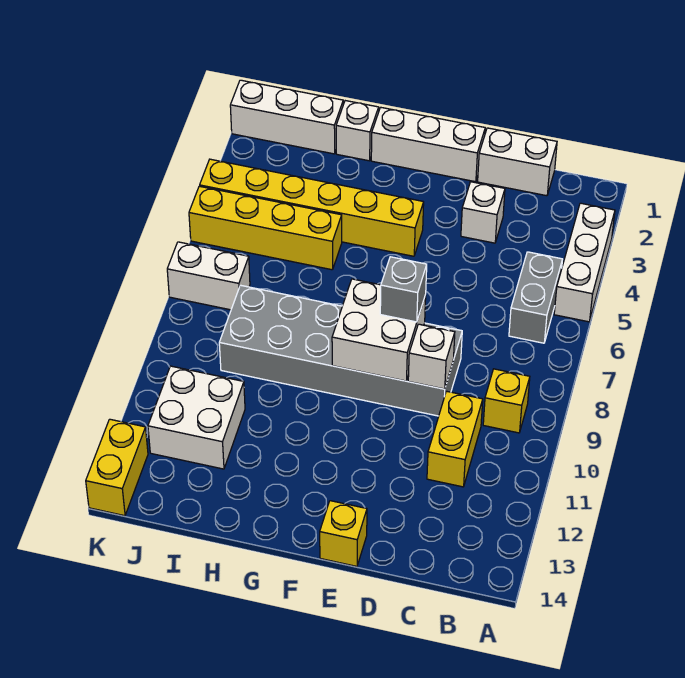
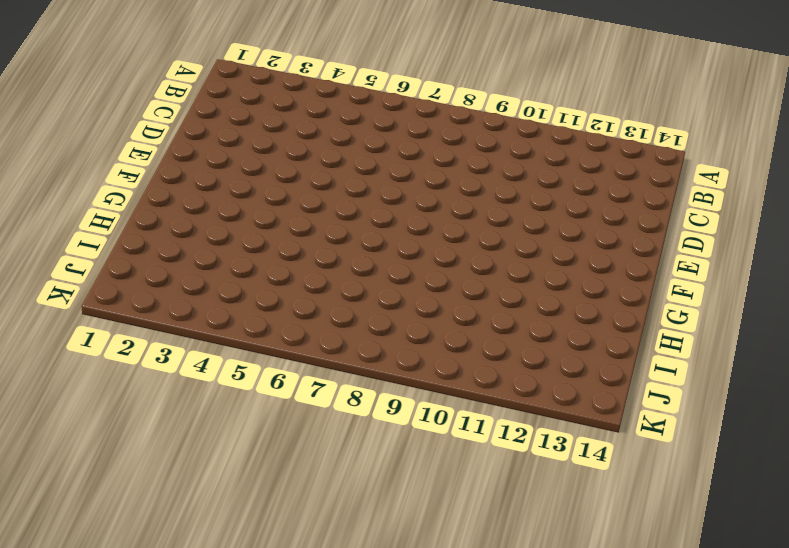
none -> white brick A3:A5 level 1
none -> grey brick B5:B6 level 1
none -> yellow brick B9 level 1

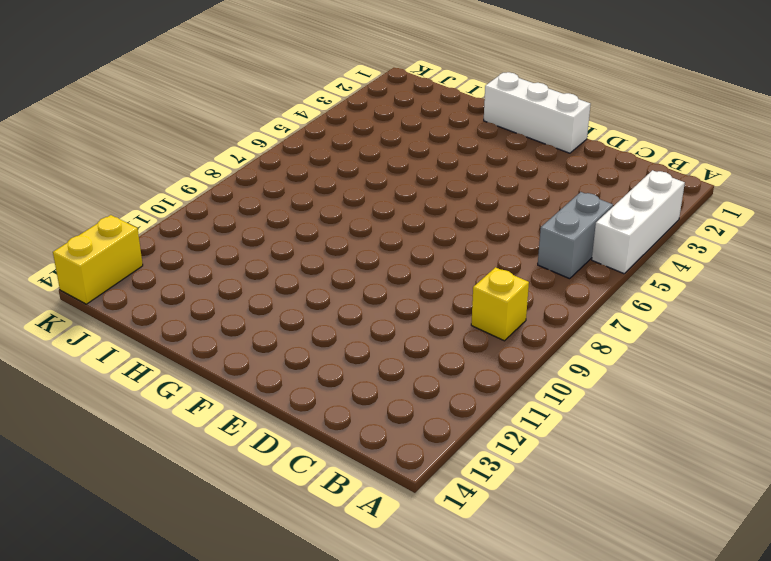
none -> white brick C1:D1 level 1
none -> yellow brick C10:C11 level 1
none -> white brick D3 level 1

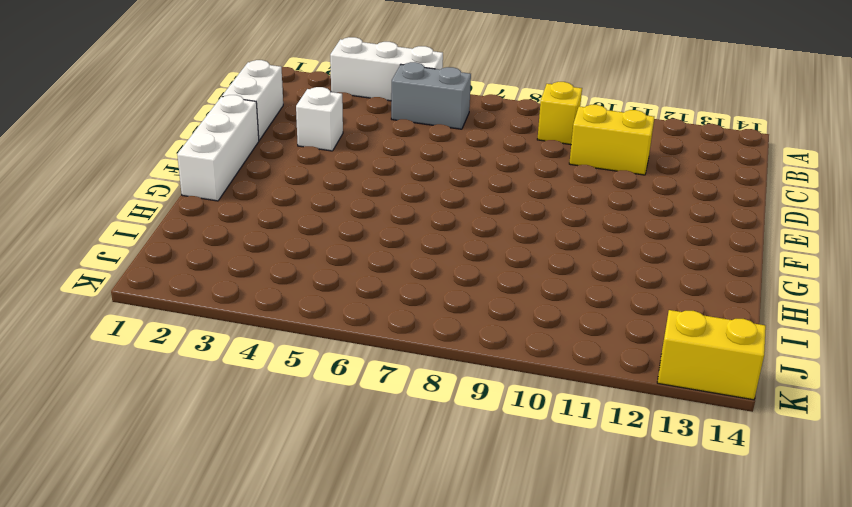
none -> grey brick D8:I9 level 1
none -> yellow brick E14 level 1
none -> yellow brick F4:K4 level 1

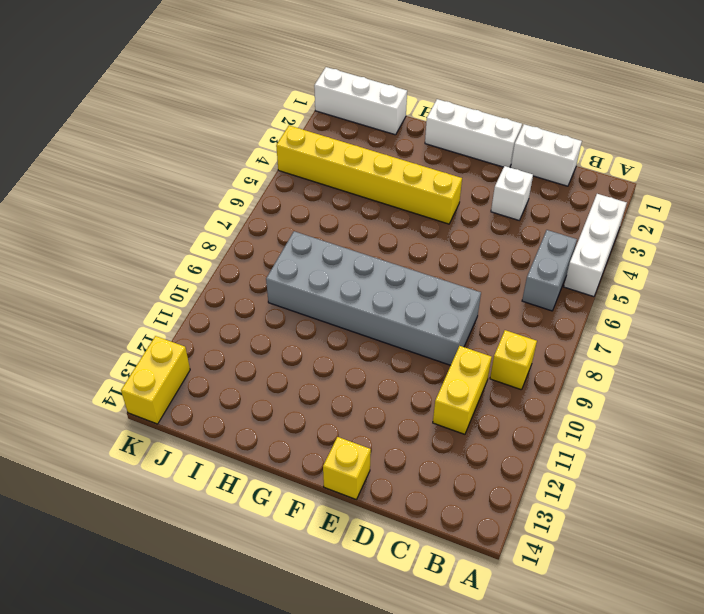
none -> white brick H1 level 1
none -> yellow brick H5:K5 level 1
none -> white brick I11:J12 level 1

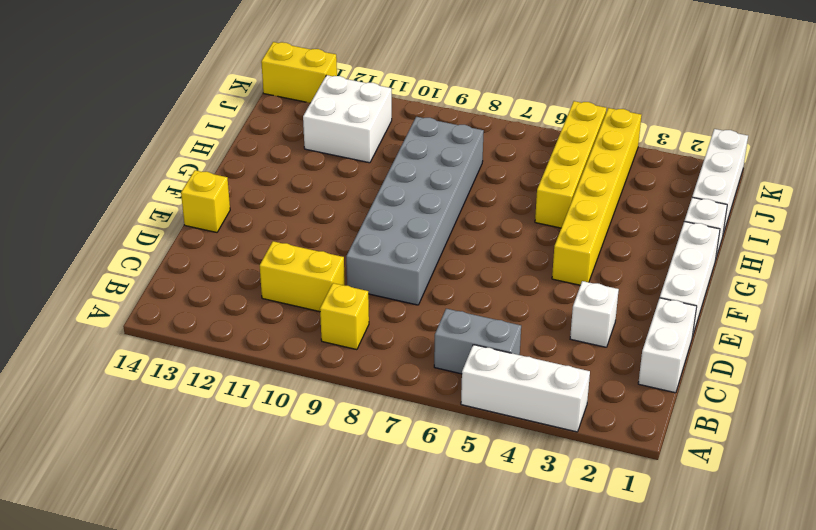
none -> white brick J7:K7 level 1
none -> white brick D9 level 2
none -> white brick E8:F9 level 2

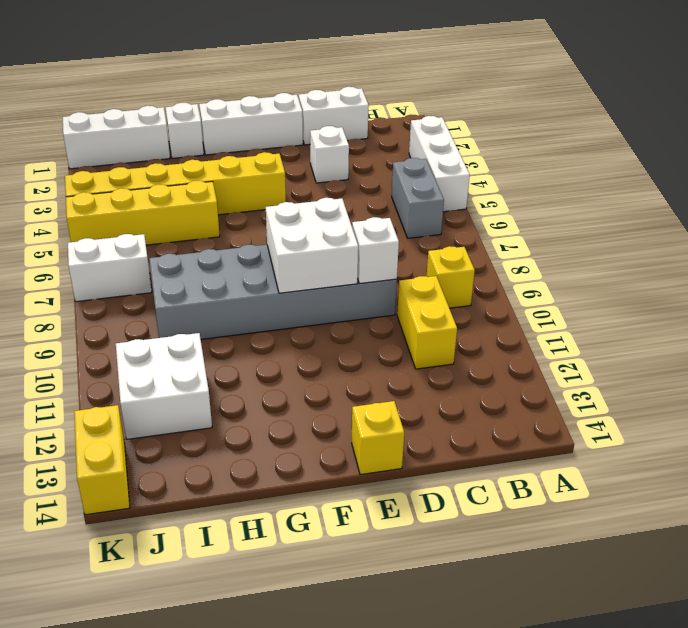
none -> grey brick E8 level 3

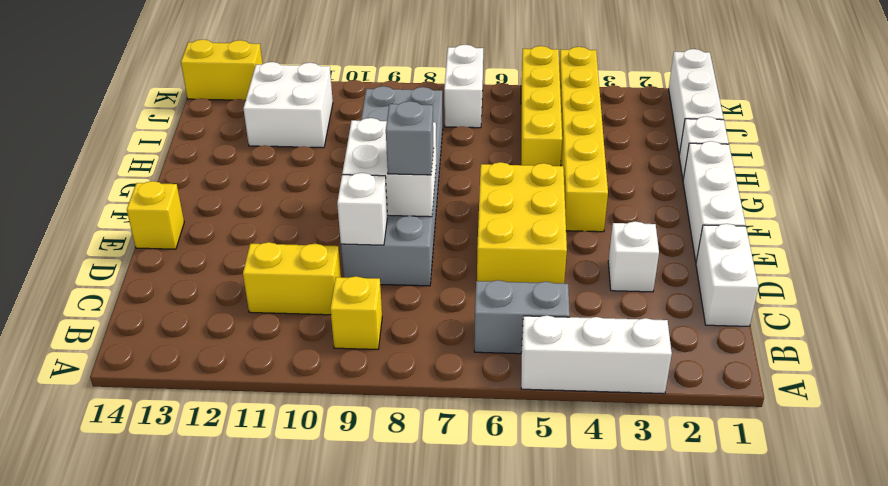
yellow brick D5:F6 level 1 -> none

